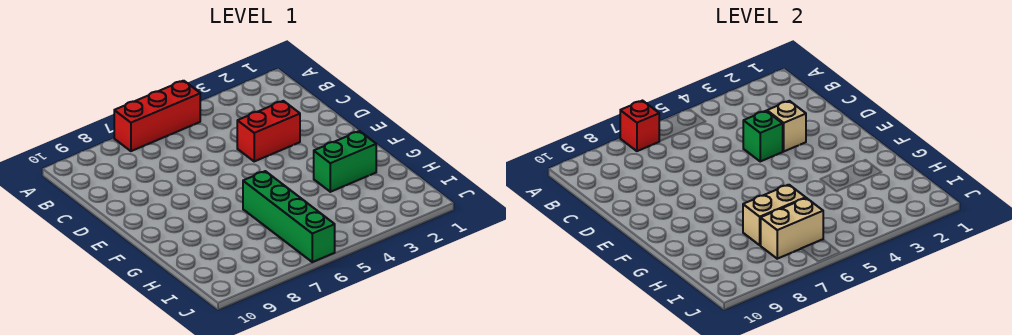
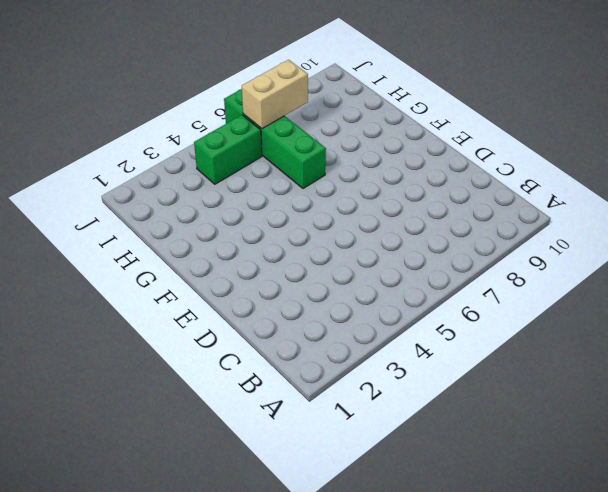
green brick I4:I5 level 1 -> green brick G2:G3 level 1
none -> red brick A5:A7 level 1
none -> red brick D3:D4 level 1

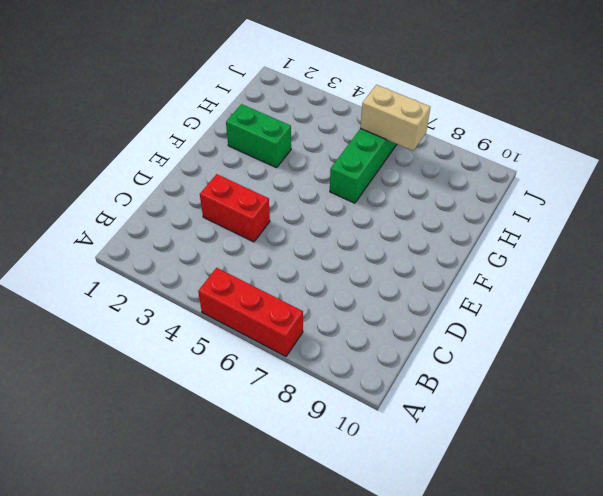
none -> red brick A7 level 2
none -> tan brick D3 level 2

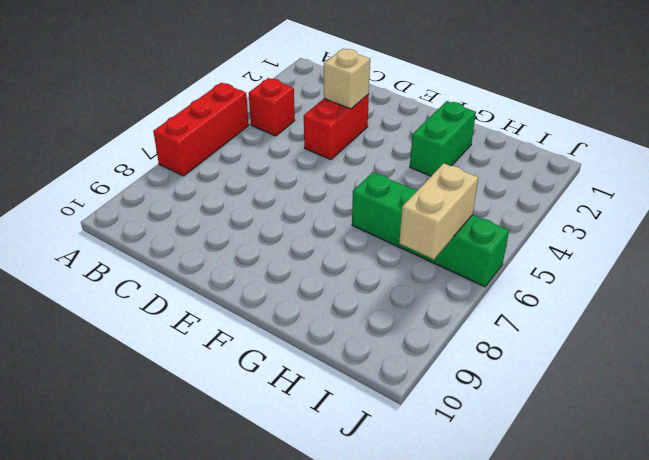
red brick B4 level 1 -> red brick A7 level 2
none -> green brick D4 level 2
none -> tan brick H6:H7 level 2

